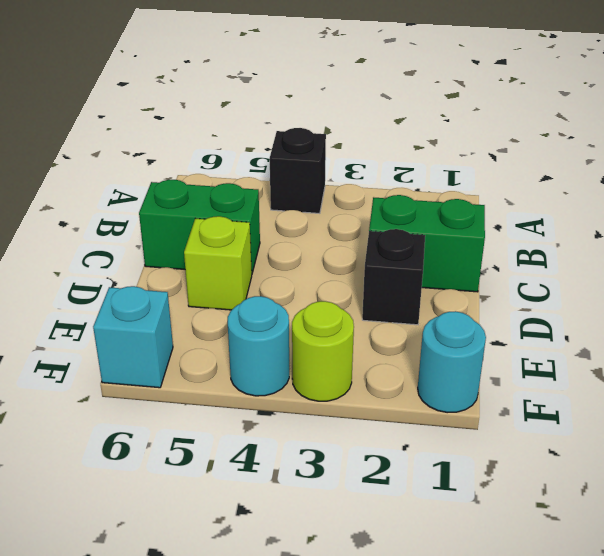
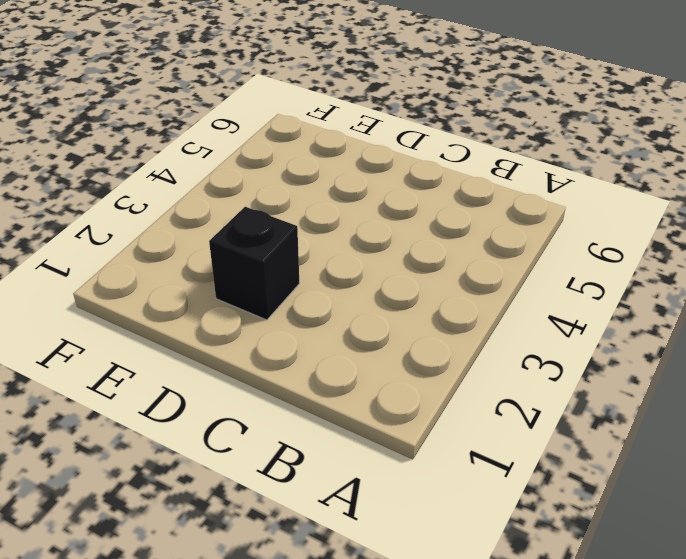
none -> black brick A4 level 1
none -> green brick C1:C2 level 1

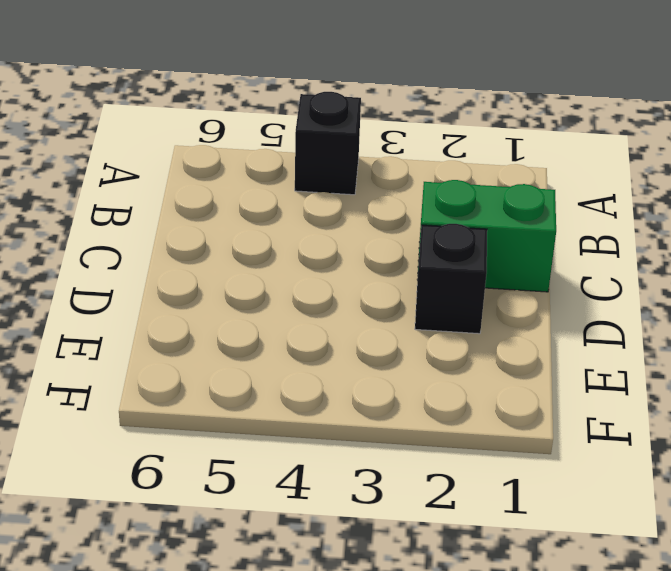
none -> green brick C5:C6 level 1
none -> lime brick D5 level 1

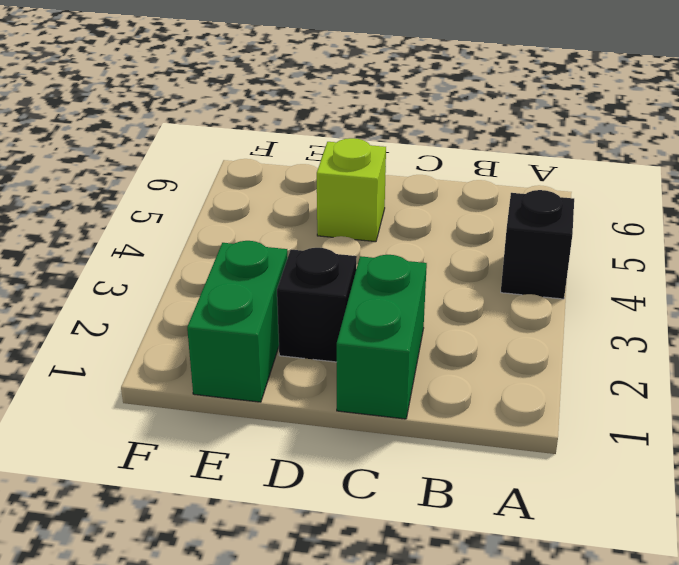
green brick E1:E2 level 1 -> green brick C5:C6 level 1
none -> cyan round brick F1 level 1
none -> lime round brick F3 level 1

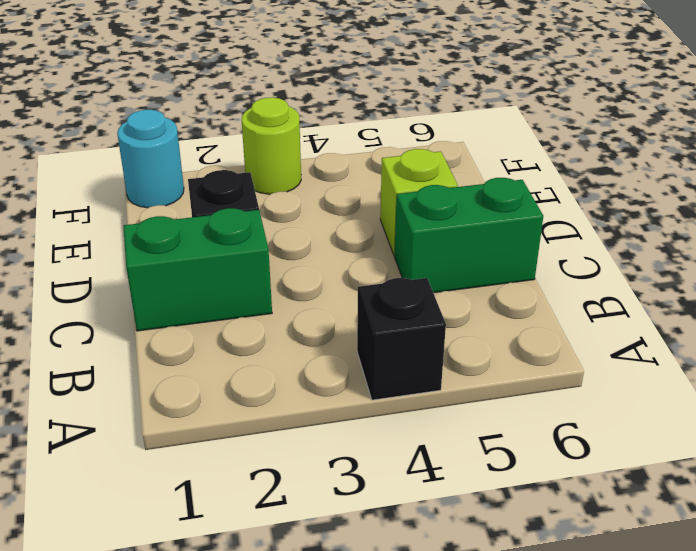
none -> cyan round brick F4 level 1
none -> cyan brick F6 level 1

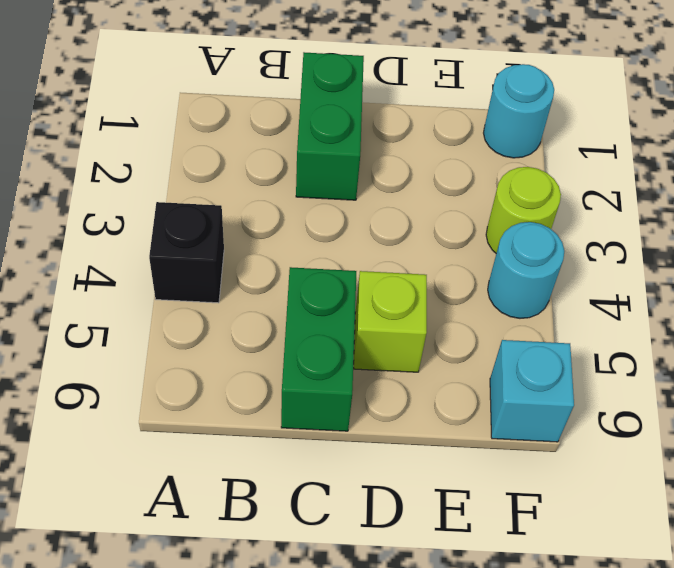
none -> black brick D2 level 1

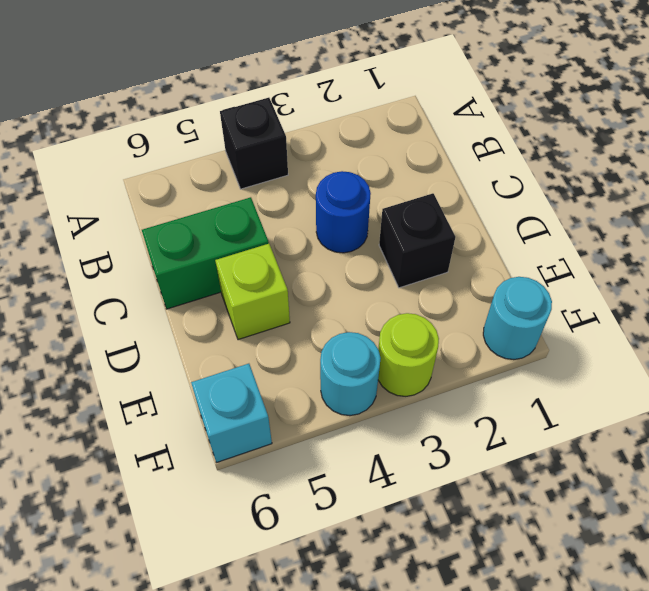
blue round brick C3 level 1 -> none
none -> green brick C1:C2 level 1

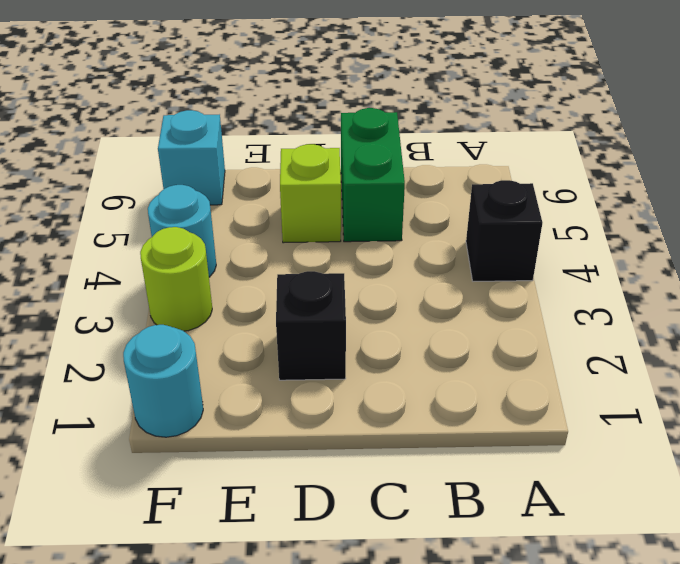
none -> green brick C1:C2 level 1

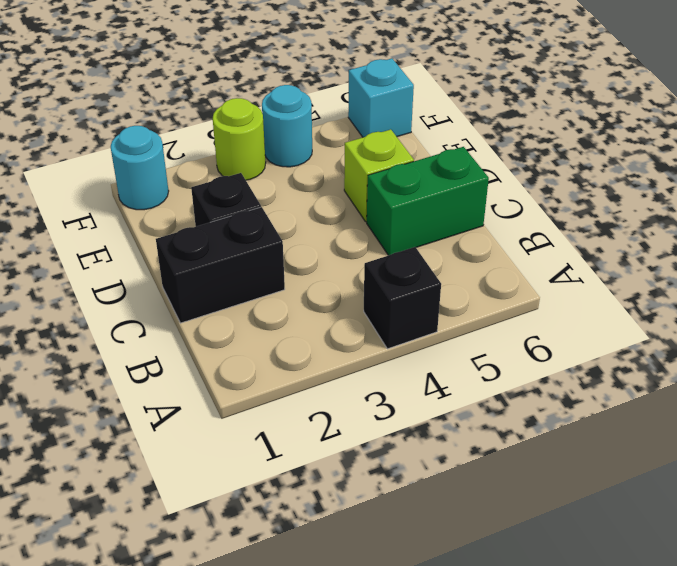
black brick C1:C2 level 1 -> green brick C1:C2 level 1

